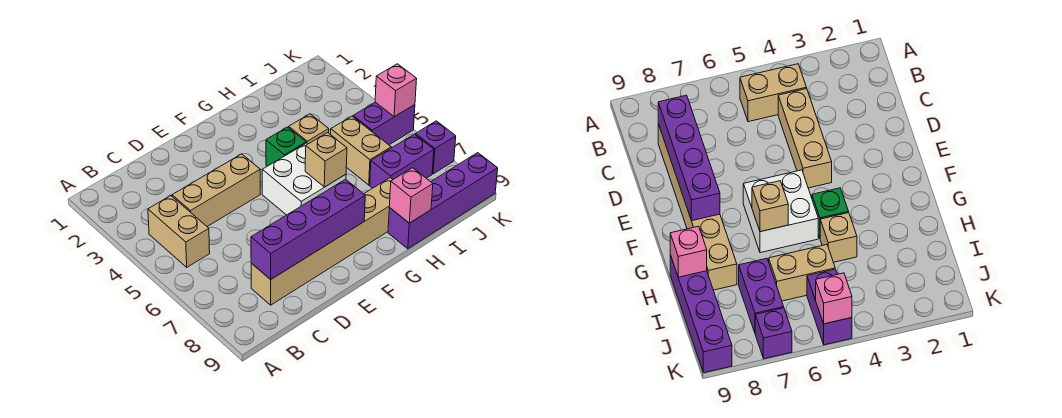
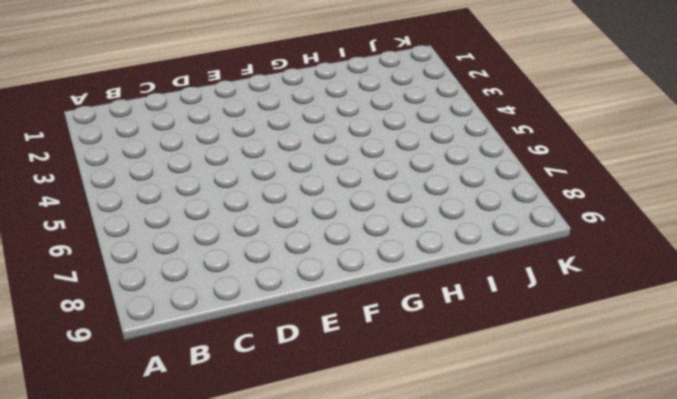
none -> tan brick B4:B5 level 1
none -> tan brick C4:E4 level 1
none -> tan brick C8:H8 level 1

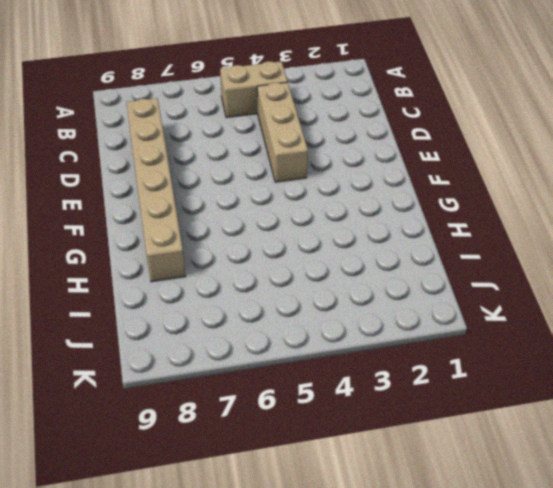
none -> white brick F5:G6 level 1
none -> green brick G4 level 1
none -> tan brick H4 level 1

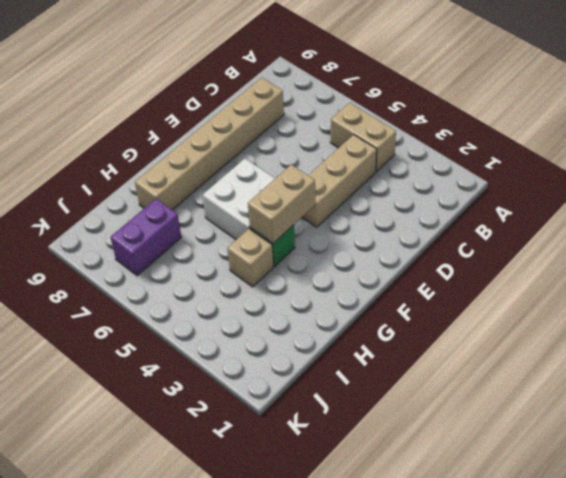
tan brick F4:G4 level 2 -> tan brick I5:I6 level 1
none -> purple brick H9:K9 level 1
none -> purple brick J5:K5 level 1
none -> purple brick K7 level 1

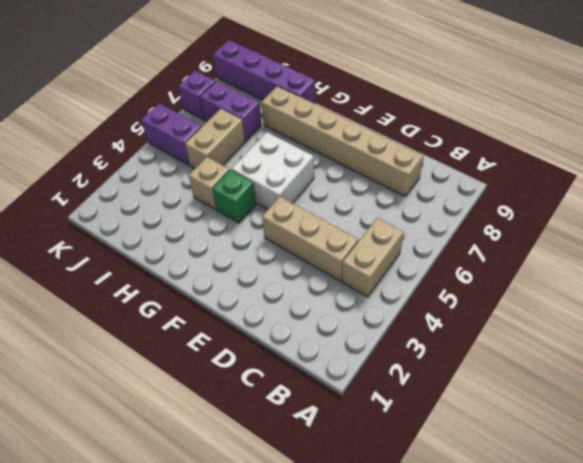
none -> purple brick C8:F8 level 2
none -> tan brick G6 level 2
none -> pink brick H9 level 2

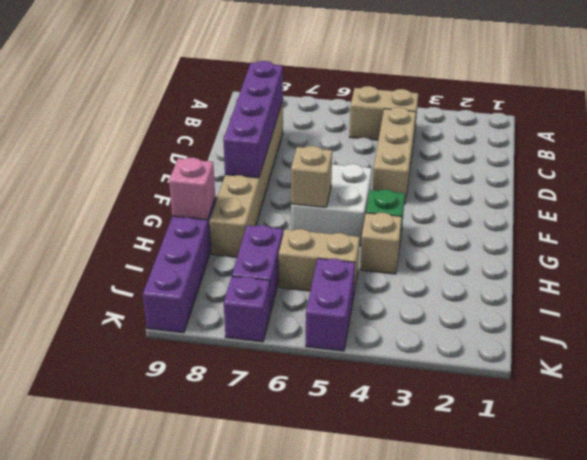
none -> pink brick K5 level 2

